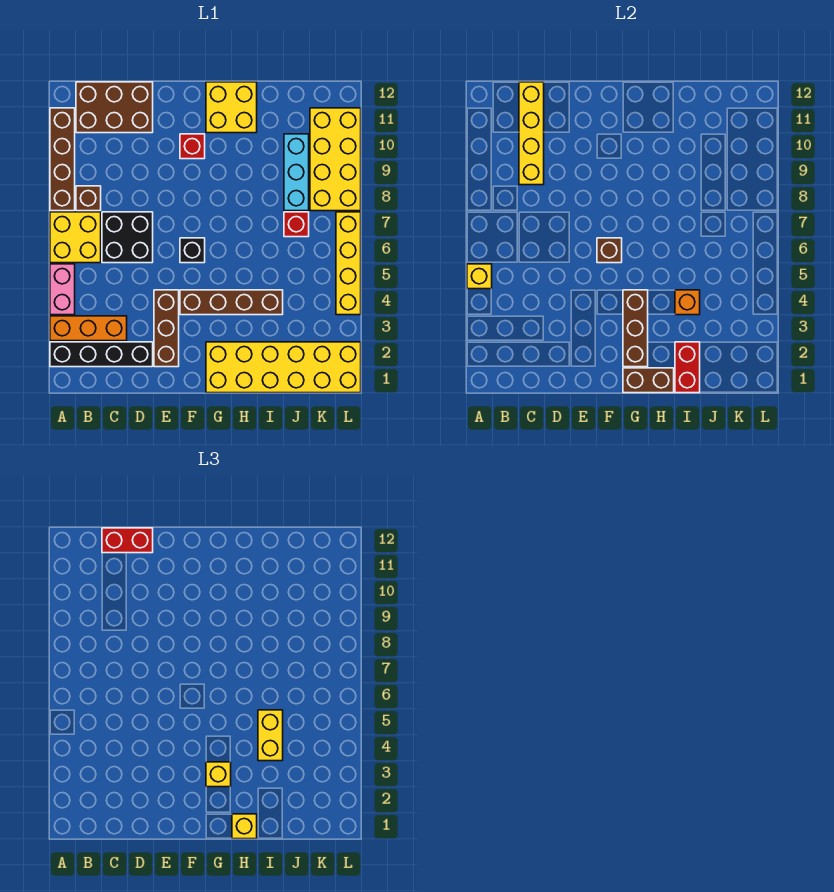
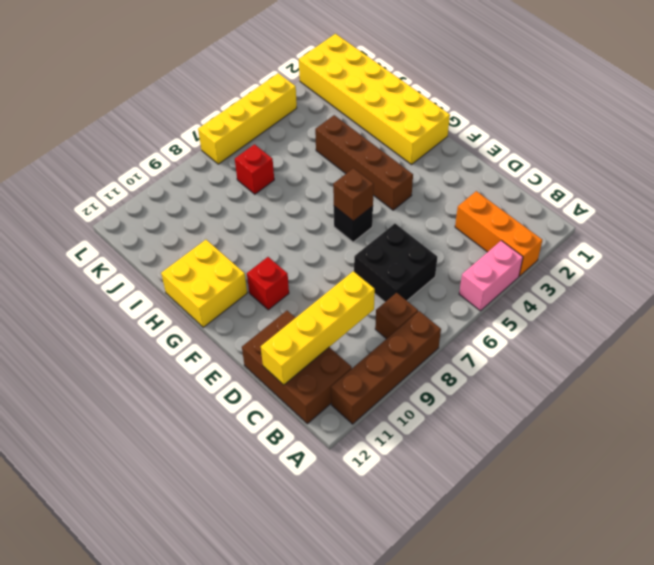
none -> black brick A2:D2 level 1
none -> yellow brick A6:B7 level 1
none -> brown brick E2:E4 level 1

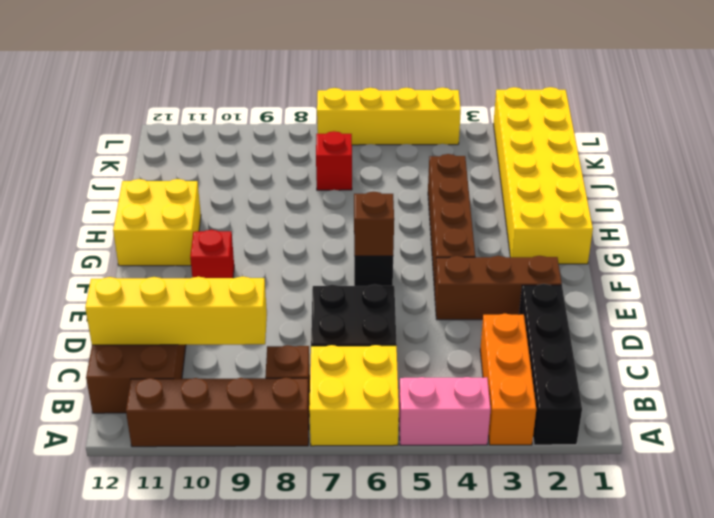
none -> cyan brick J8:J10 level 1
none -> yellow brick K8:L11 level 1
none -> yellow brick A5 level 2

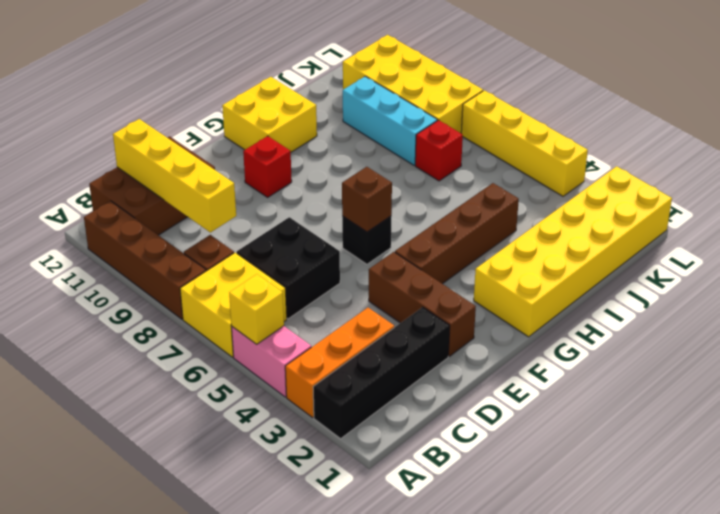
none -> brown brick G1:H1 level 2
none -> brown brick G2:G4 level 2
none -> red brick I1:I2 level 2

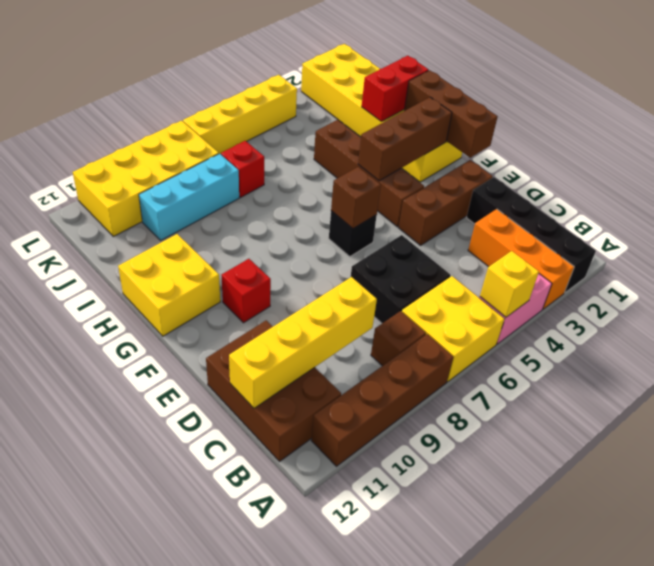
brown brick F1:H1 level 2 -> brown brick G1:H1 level 2
none -> orange brick I4 level 2
none -> red brick C12:D12 level 3
none -> yellow brick G3 level 3

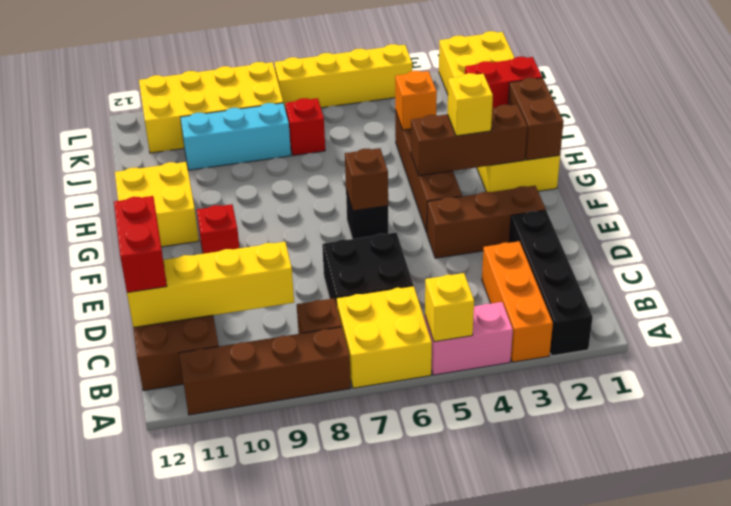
none -> yellow brick H1 level 3
none -> yellow brick I4:I5 level 3

